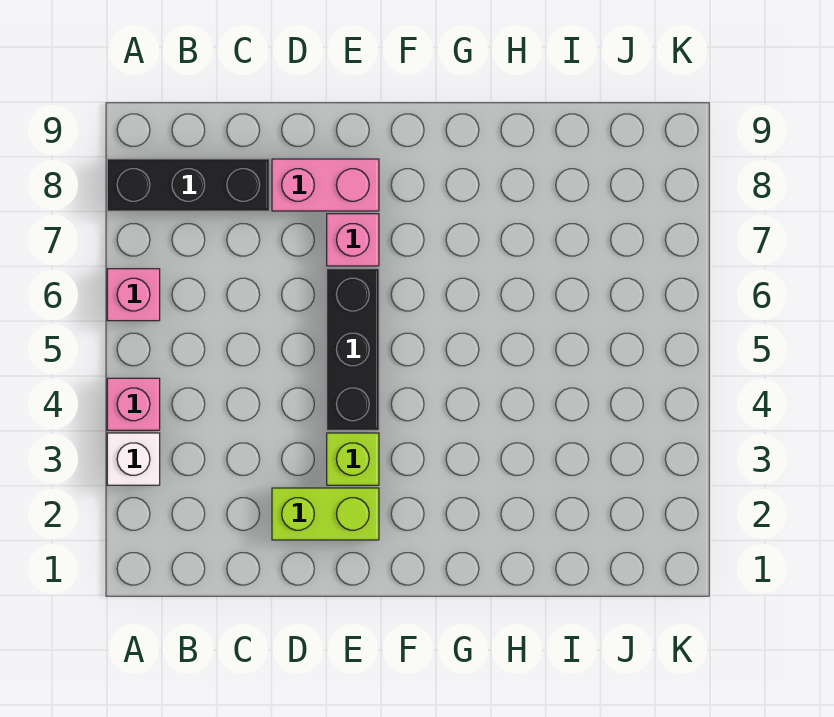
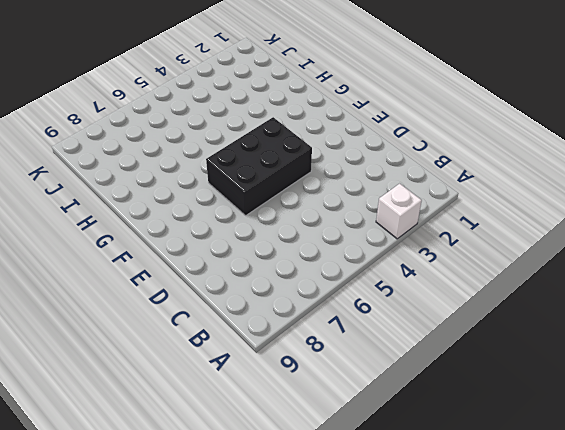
black brick E4:F6 level 1 -> black brick E4:E6 level 1
none -> pink brick A4 level 1
none -> pink brick A6 level 1

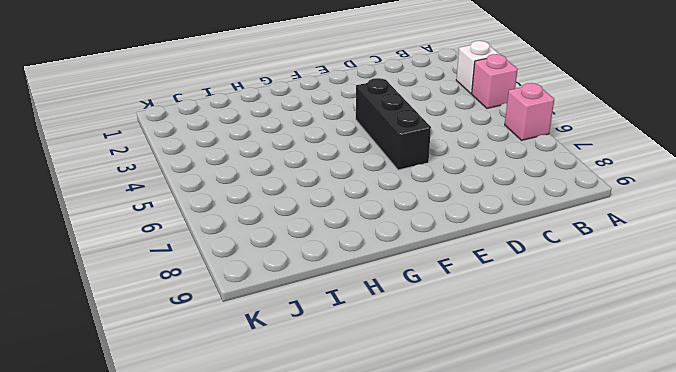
none -> black brick A8:C8 level 1
none -> lime brick D2:E2 level 1

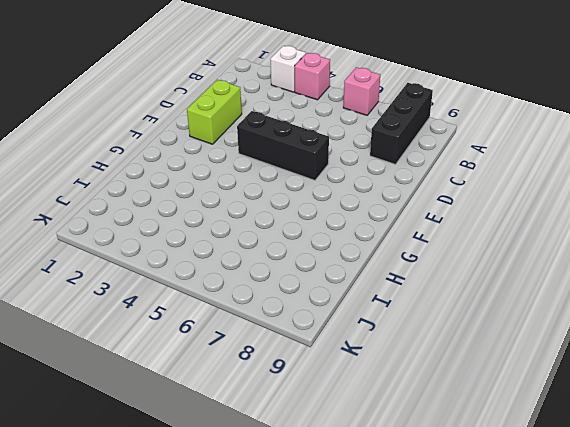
none -> pink brick D8:E8 level 1
none -> lime brick E3 level 1

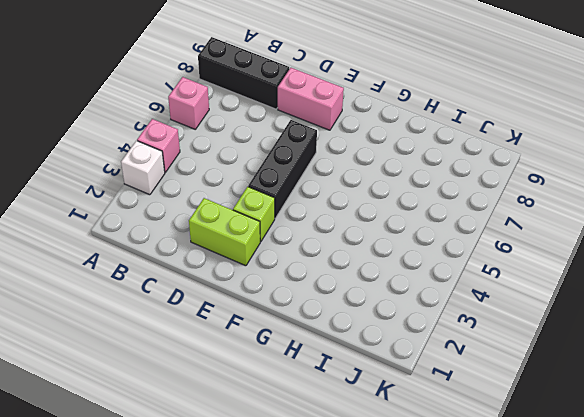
none -> pink brick E7 level 1

